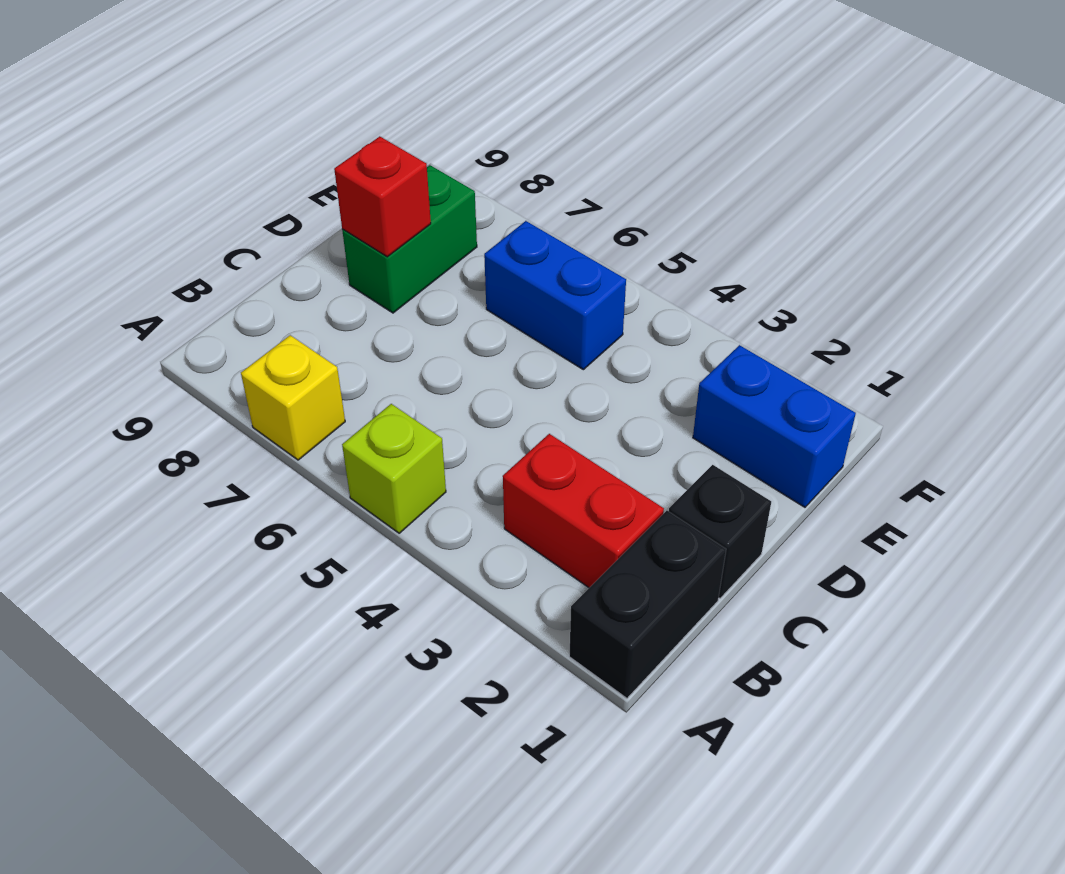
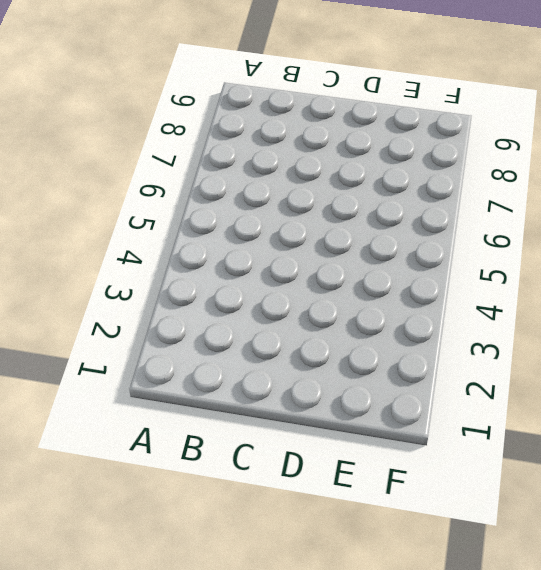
none -> black brick A1:B1 level 1
none -> lime brick A5 level 1

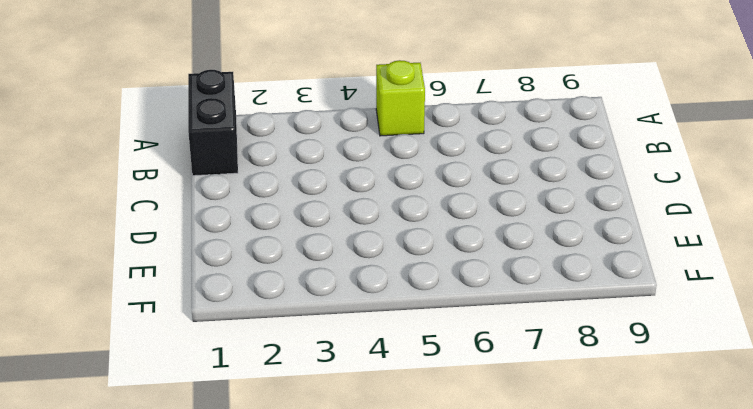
none -> yellow brick A7 level 1
none -> red brick B2:B3 level 1

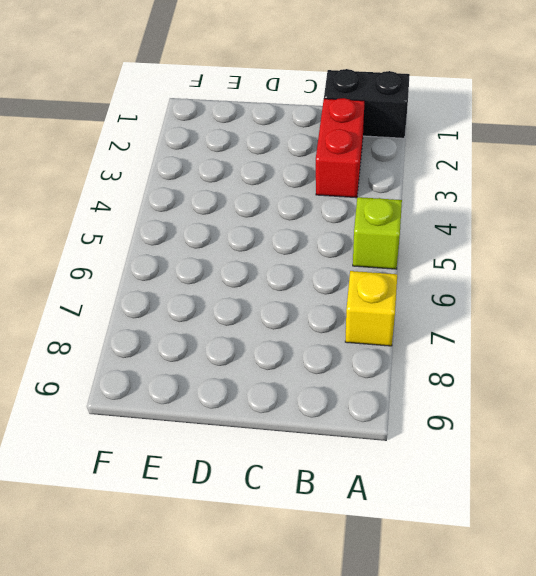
none -> black brick C1 level 1
none -> green brick D8:E8 level 1

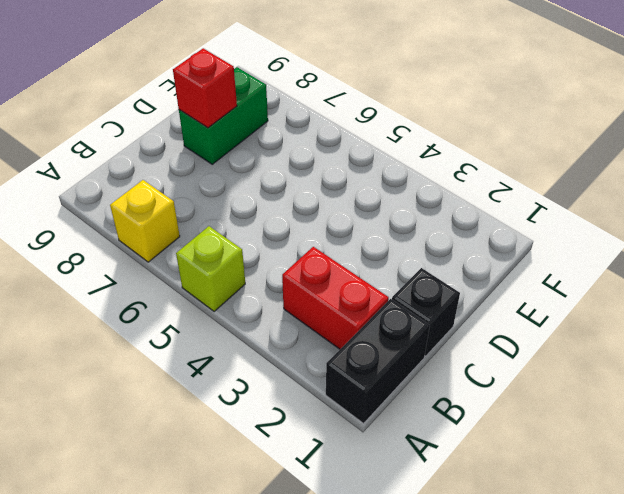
none -> blue brick E1:E2 level 1
none -> blue brick E5:E6 level 1

